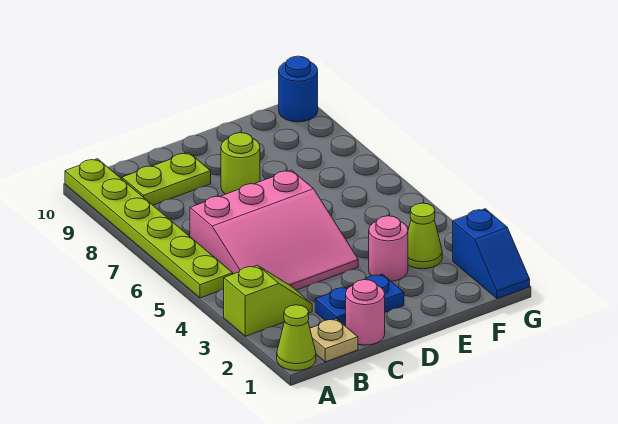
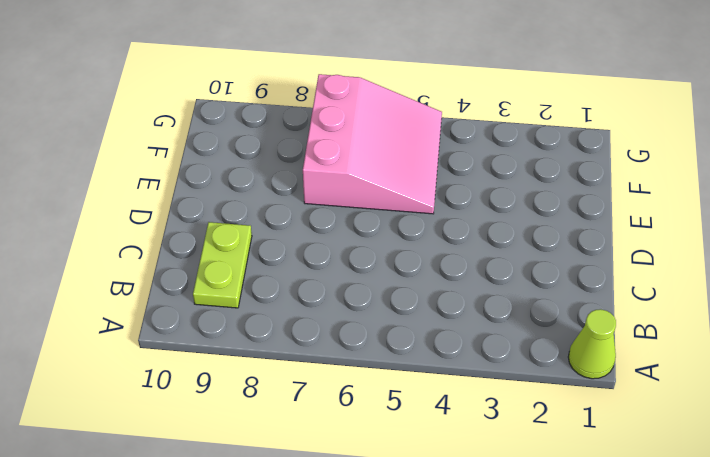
pink slope E5:G7 level 1 top 7 -> pink slope B4:D6 level 1 top 6
none -> lime slope A3:B3 level 1 top A
none -> lime plate A5:A10 level 1
none -> tan plate B1 level 1

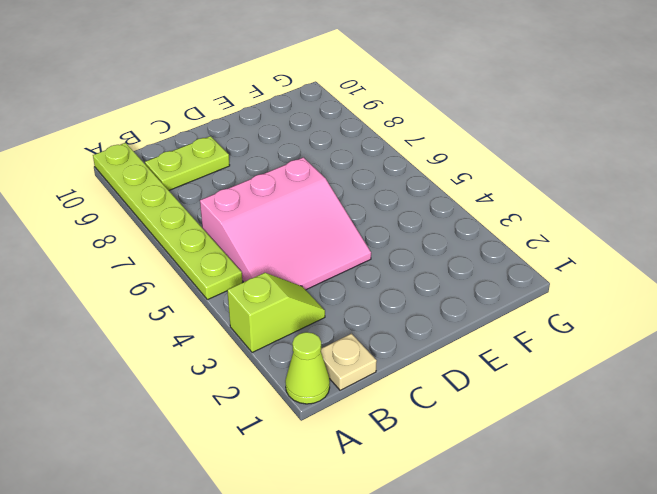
none -> pink round brick C1 level 1
none -> blue plate C2:D2 level 1
none -> lime round brick D8 level 1

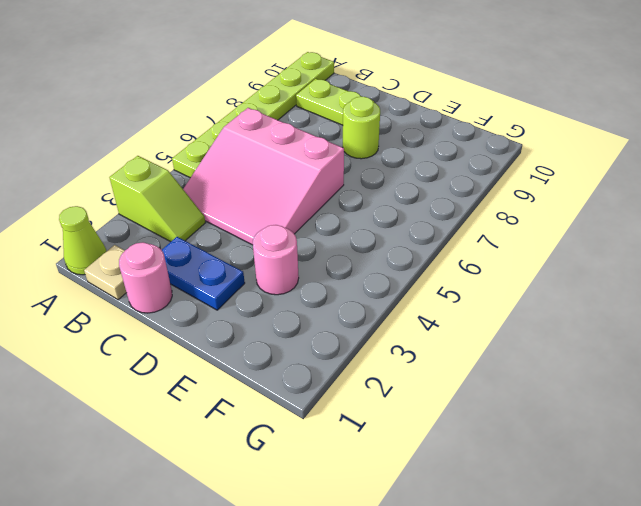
none -> lime cone F3 level 1
none -> blue slope G1:G2 level 1 top 2
none -> blue round brick G10 level 1

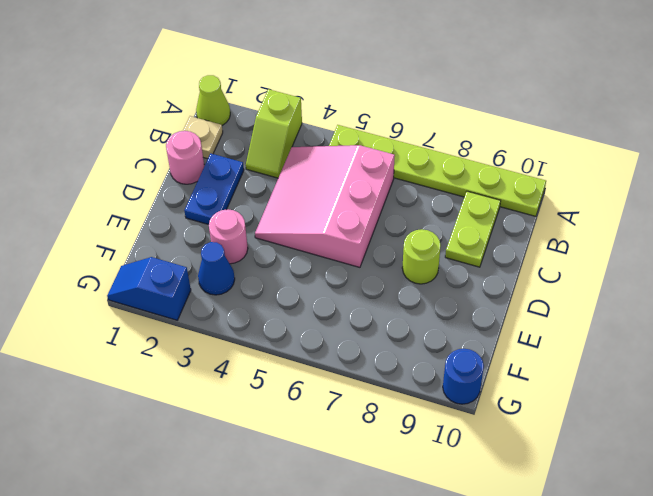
blue cone F3 level 1 -> lime cone F3 level 1

